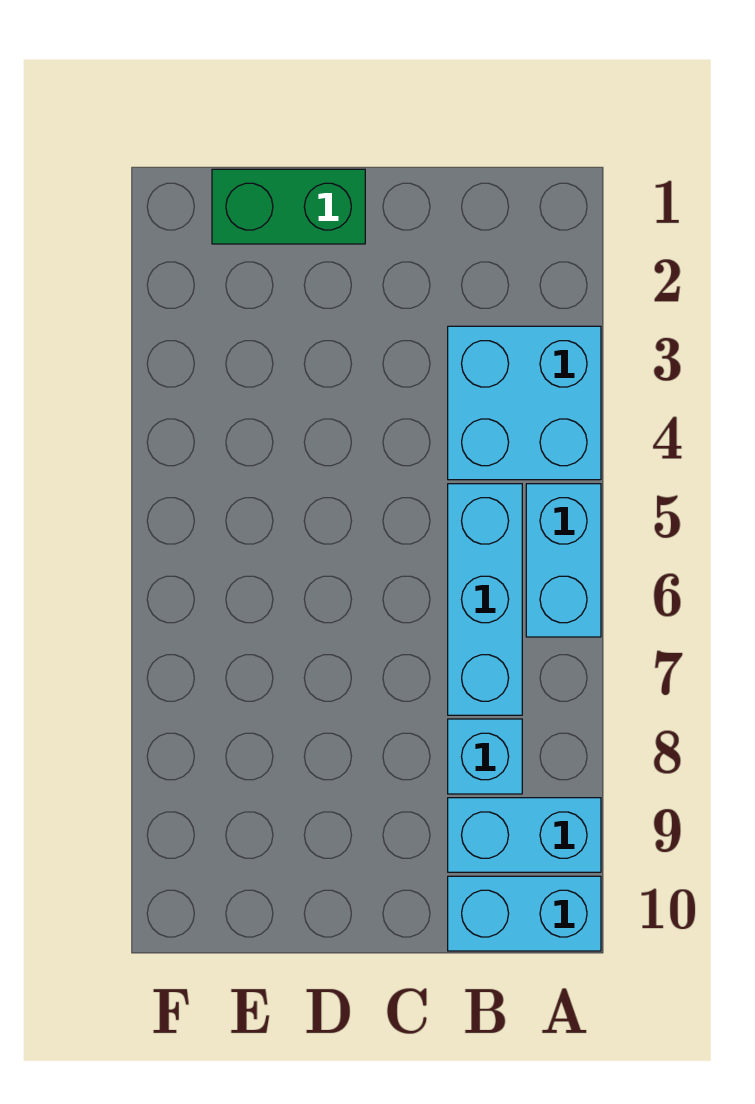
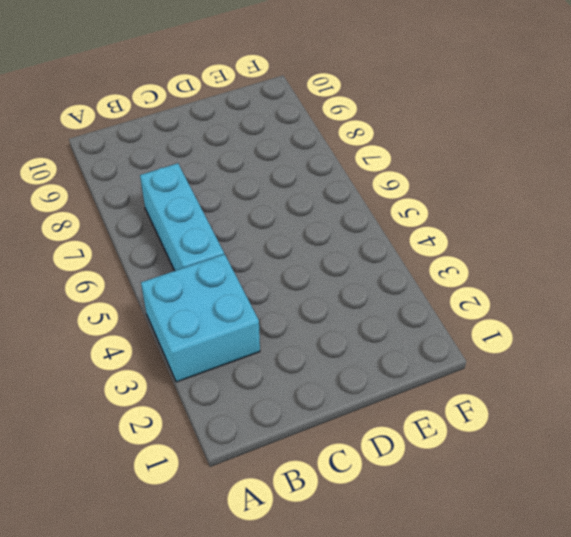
none -> cyan brick A5:A6 level 1
none -> cyan brick A9:B9 level 1

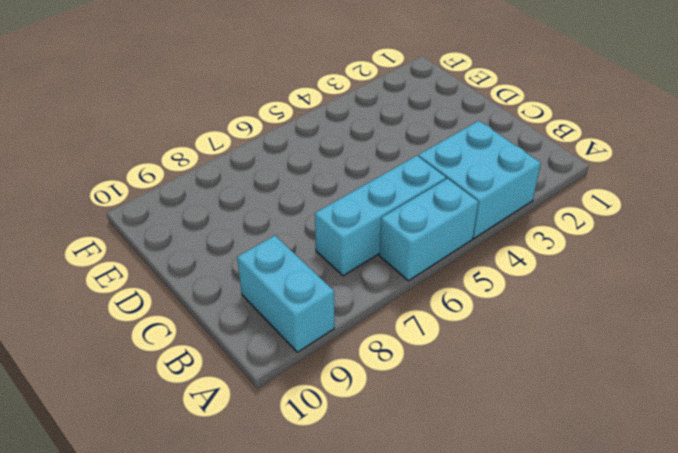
none -> cyan brick A10:B10 level 1
none -> cyan brick B8 level 1

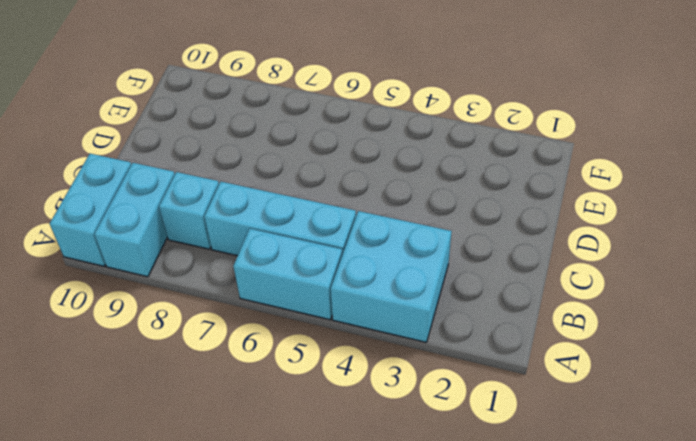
none -> green brick D1:E1 level 1

